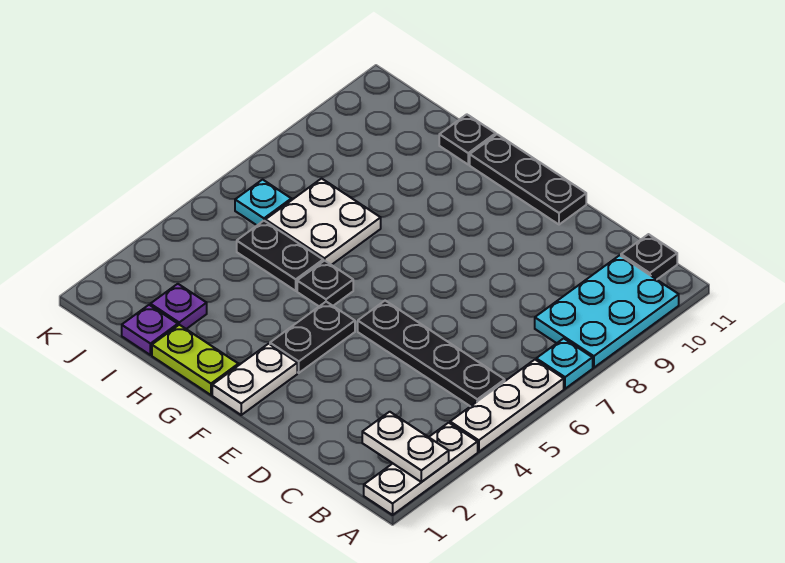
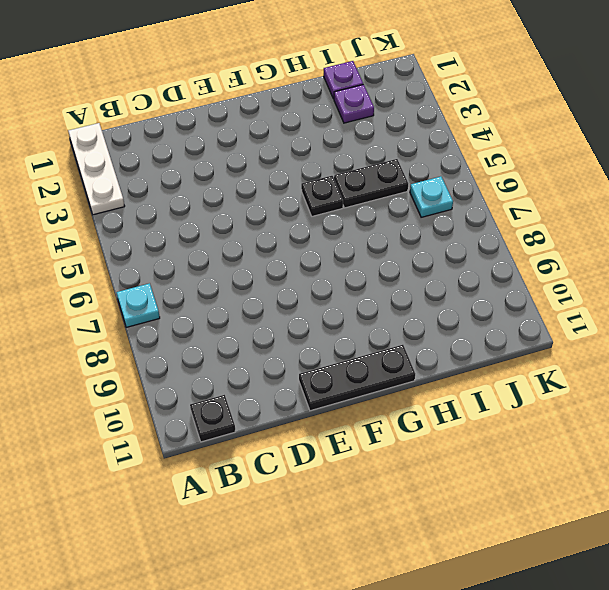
none -> white plate A4:A6 level 1
none -> cyan plate A8:B10 level 1
none -> black plate B5:E5 level 1

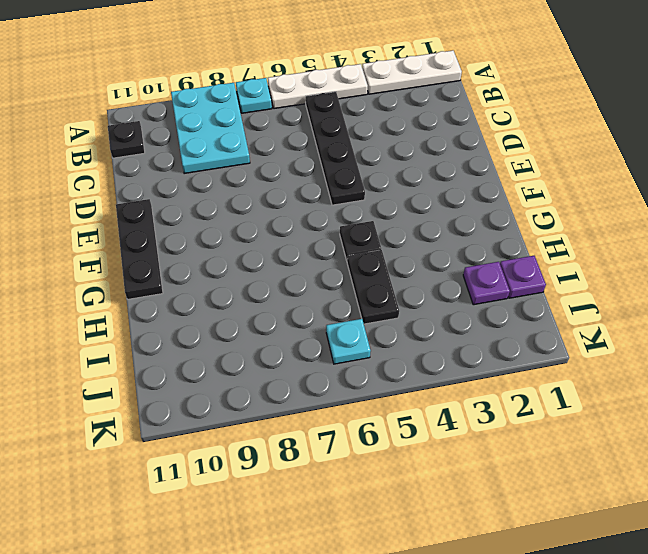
cyan plate A8:C9 level 1 -> cyan plate A8:B10 level 1
none -> white plate F1:F2 level 1
none -> black plate F3:F4 level 1
none -> lime plate G1:H1 level 1

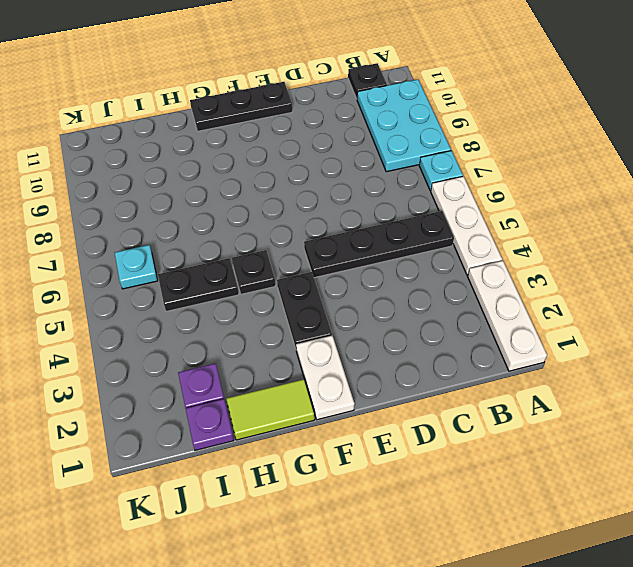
lime tile G1:H1 level 1 -> lime plate G1:H1 level 1
none -> white plate H6:I7 level 1
none -> black plate H11 level 1
none -> white plate A2:B2 level 2

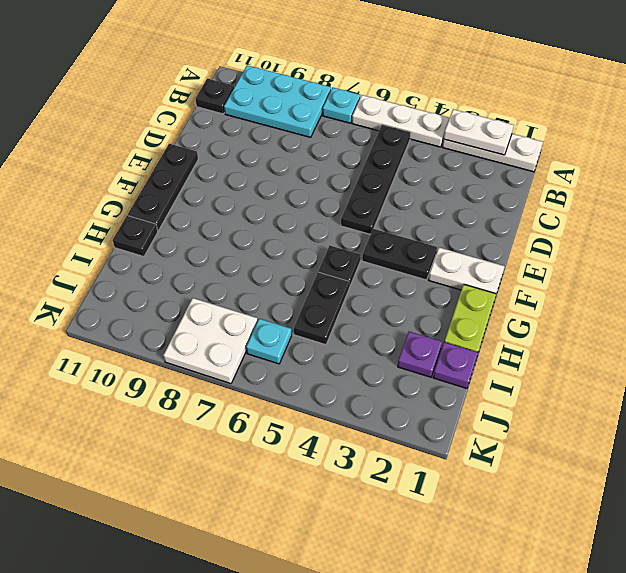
white plate A2:A3 level 2 -> white plate A2:B2 level 2
white plate J7:K8 level 1 -> white plate H6:I7 level 1

